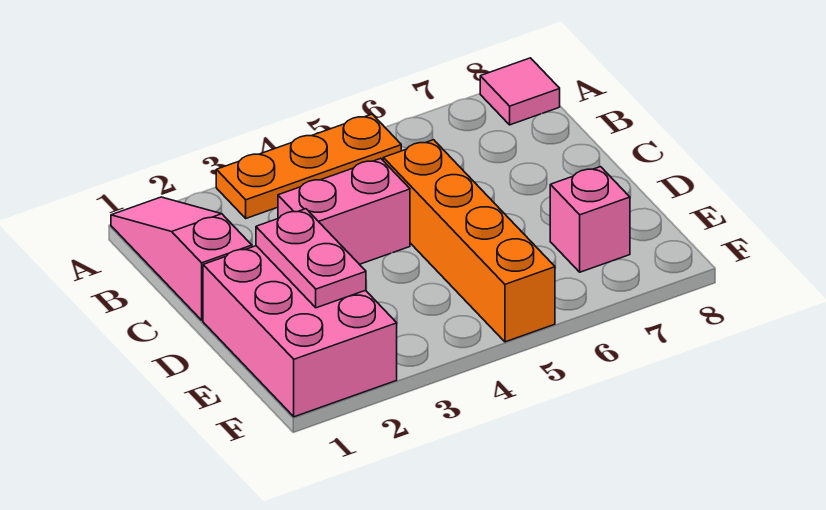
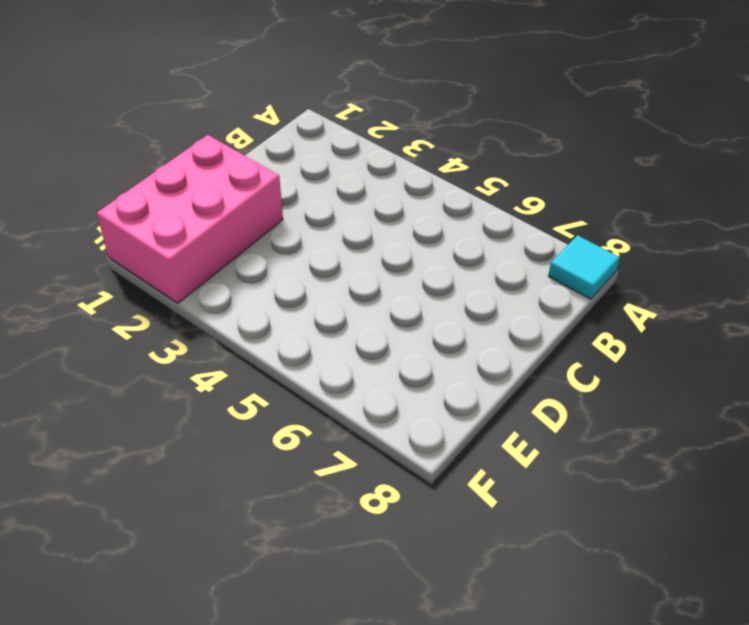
cyan tile A8 level 1 -> pink tile A8 level 1
none -> pink slope A1:C1 level 1 top C
none -> orange plate A3:A5 level 1

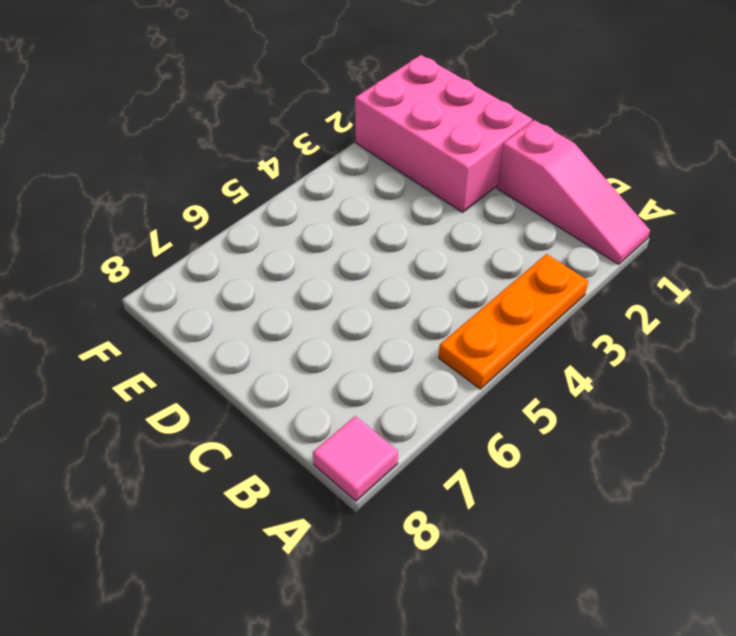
none -> pink brick C3:C4 level 1
none -> orange brick C5:F5 level 1

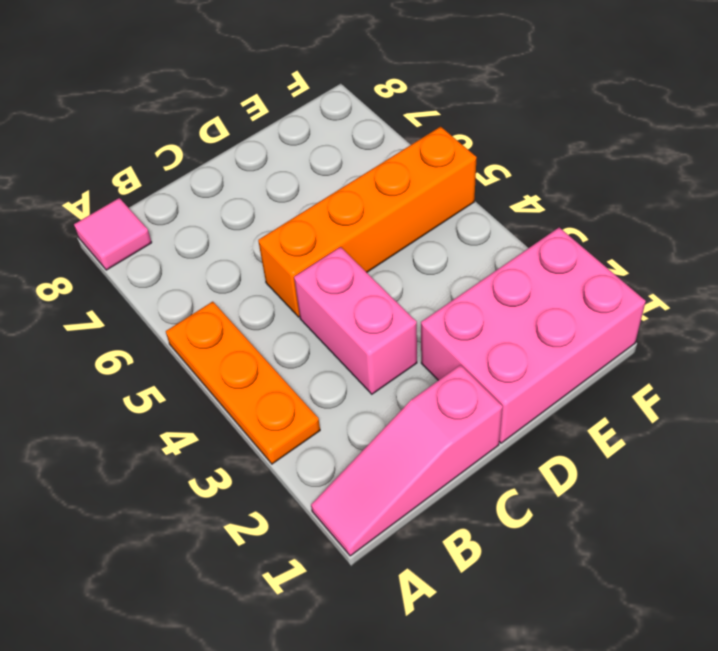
none -> pink brick E7 level 1
none -> pink plate D2:E2 level 2

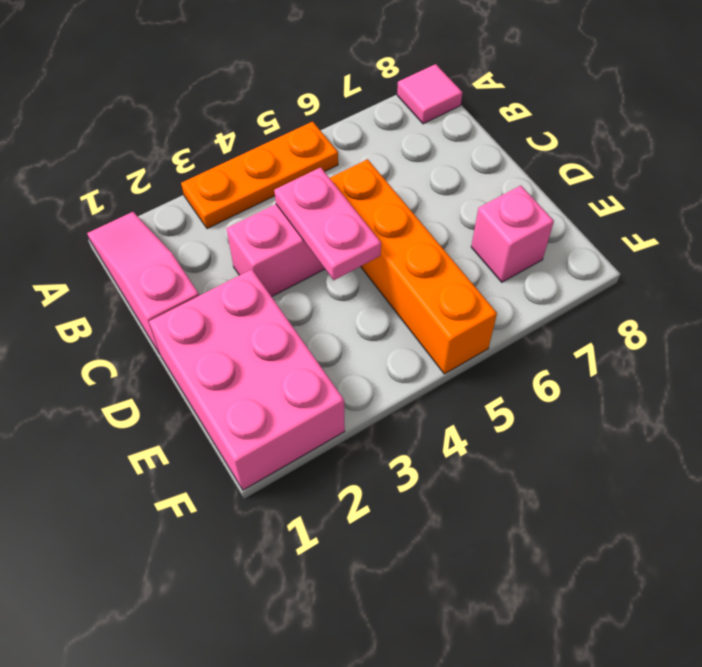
pink plate C4:D4 level 2 -> pink plate D2:E2 level 2

